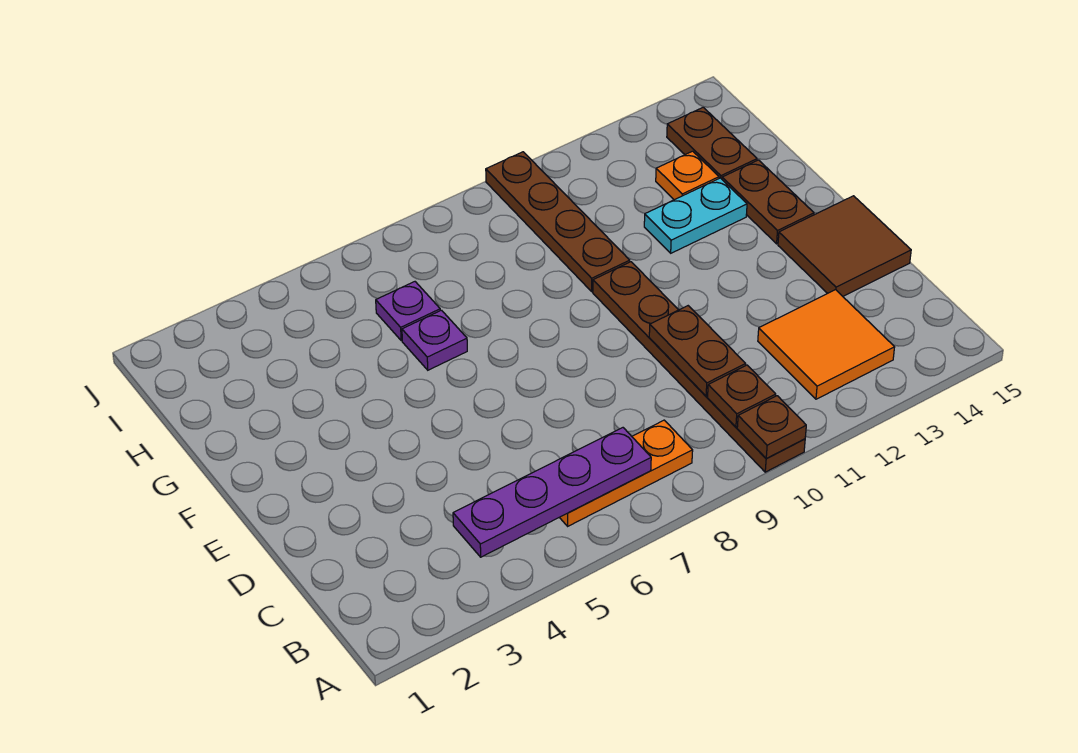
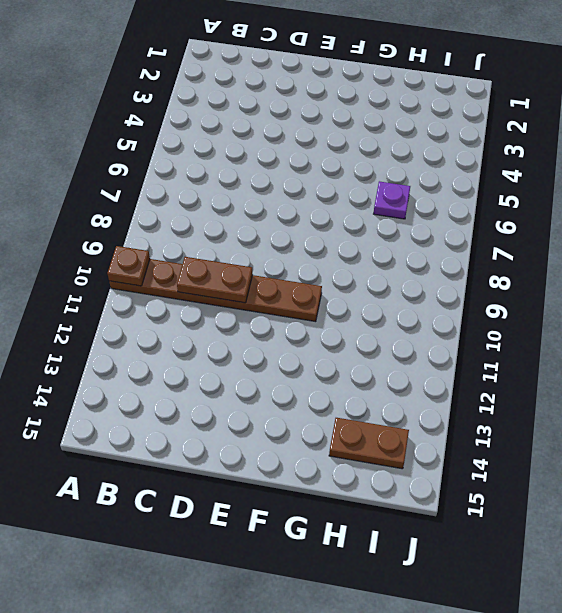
none -> orange plate B6:B8 level 1
none -> orange tile B12:C13 level 1
none -> brown tile D14:E15 level 1

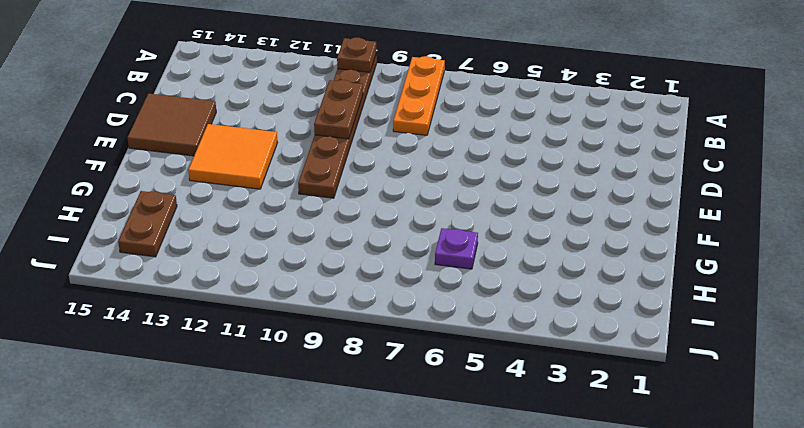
orange plate A8:C8 level 1 -> orange plate B6:B8 level 1
orange tile E12:F13 level 1 -> orange tile B12:C13 level 1
none -> brown plate F14:G14 level 1
none -> purple plate G6 level 1
none -> brown plate G10:J10 level 1

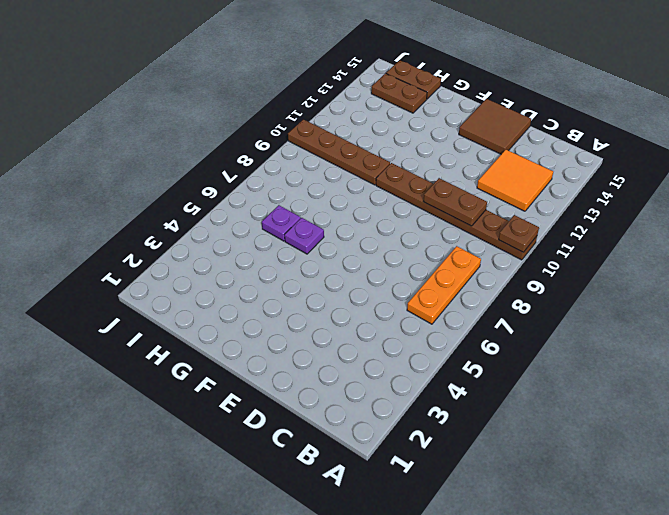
brown plate H15:I15 level 1 -> brown plate F14:G14 level 1
none -> cyan plate G12:G13 level 1
none -> orange plate H13 level 1
none -> purple plate B4:B7 level 2

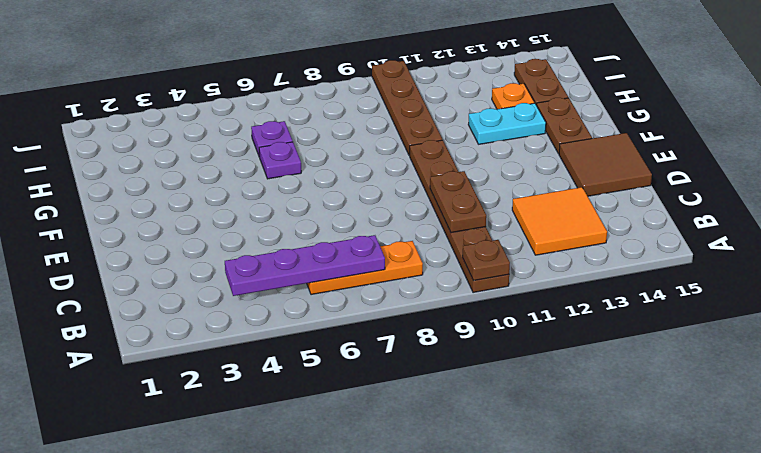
none -> brown plate B10 level 2

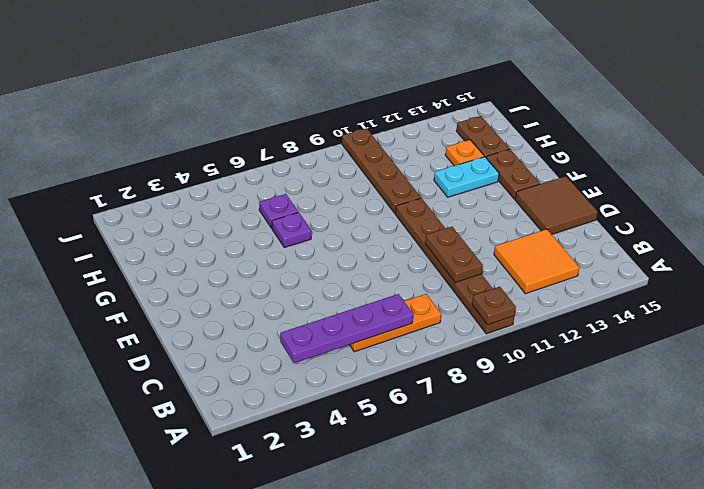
none -> brown plate B10 level 2

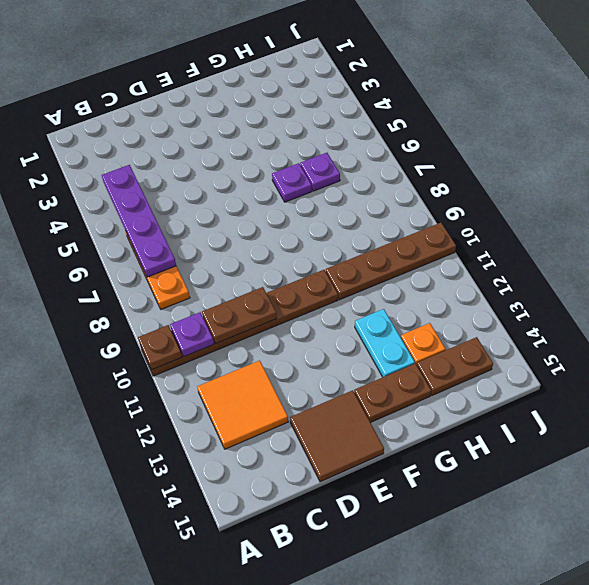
purple plate B10 level 2 -> brown plate B10 level 2

